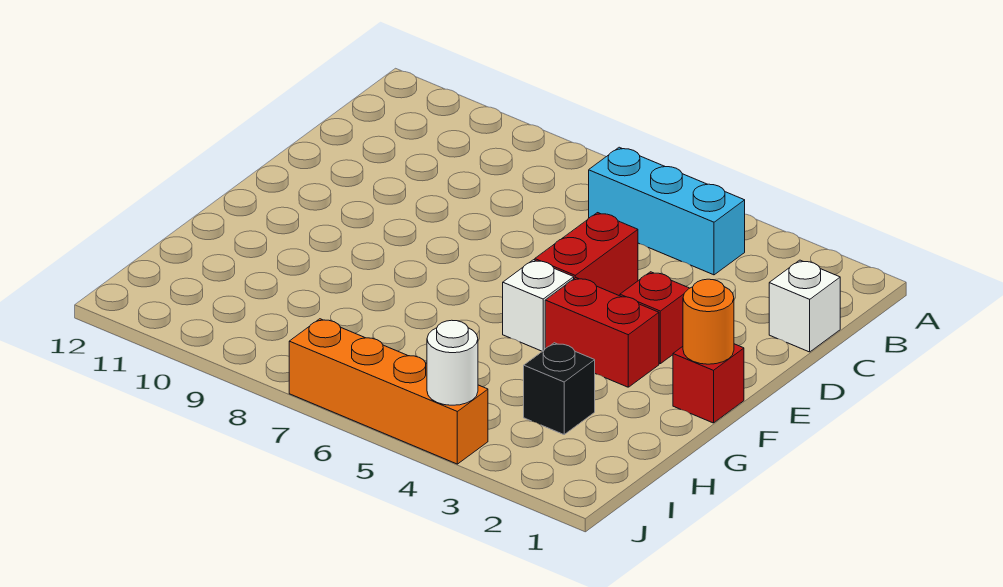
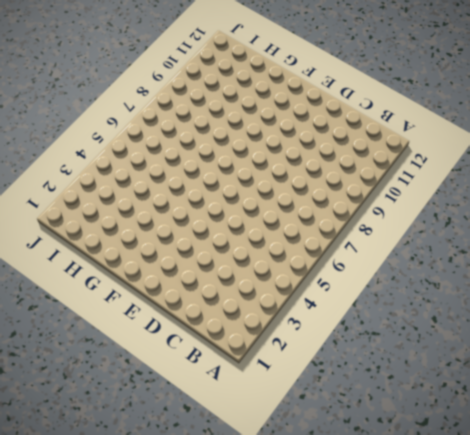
none -> cyan brick B4:B6 level 1
none -> white brick C1 level 1

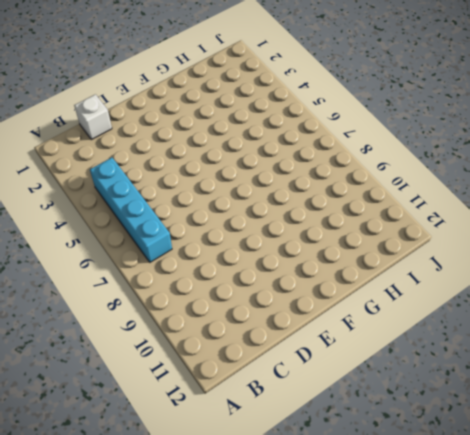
cyan brick B4:B7 level 1 -> cyan brick B4:B6 level 1
none -> red brick D5:E5 level 1
none -> red brick E3 level 1

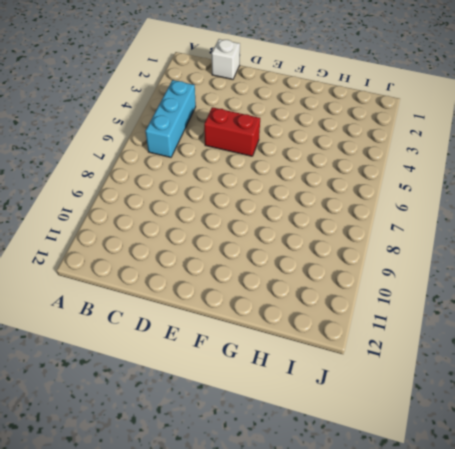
none -> red brick E3 level 1
none -> red brick F1 level 1

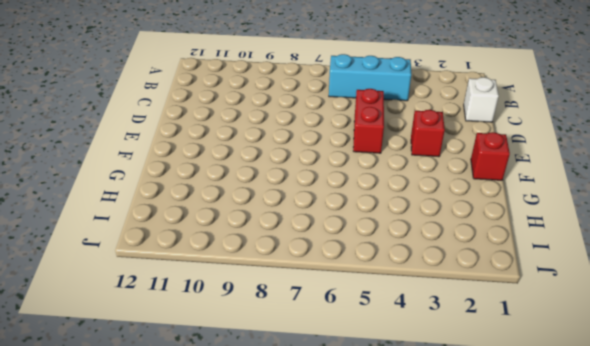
none -> red brick F3:F4 level 1
none -> white brick F5 level 1

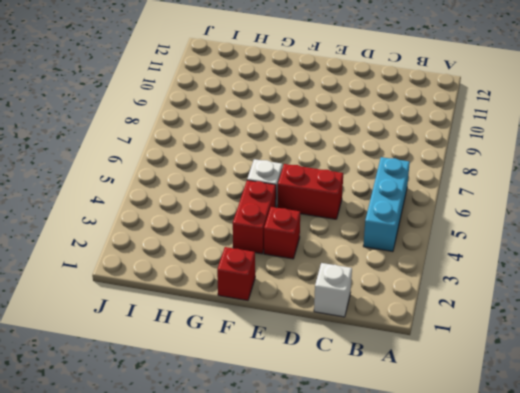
none -> black brick H3 level 1
none -> orange brick J4:J7 level 1

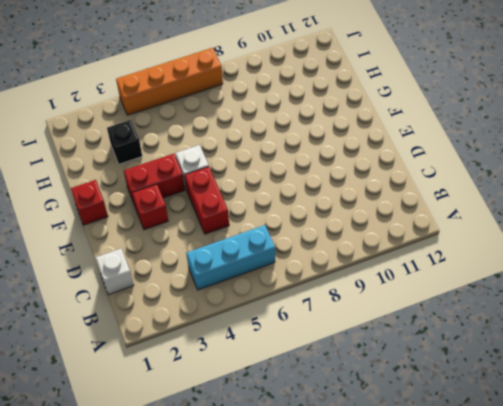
none -> orange round brick F1 level 2
none -> white round brick J4 level 2

